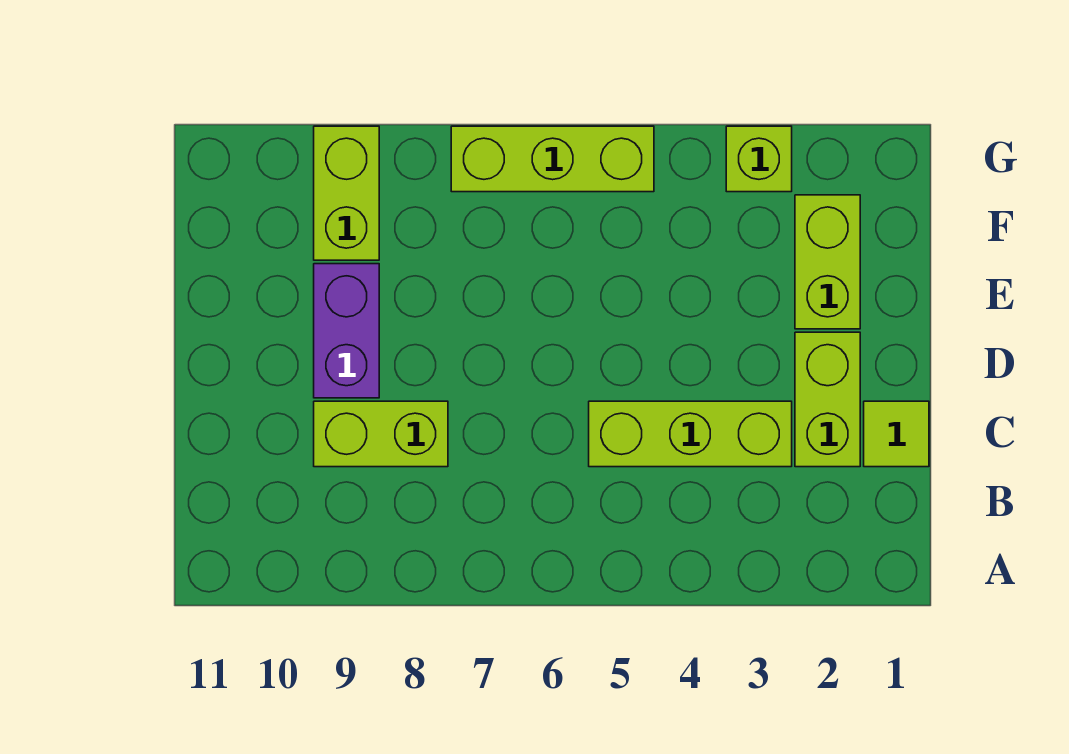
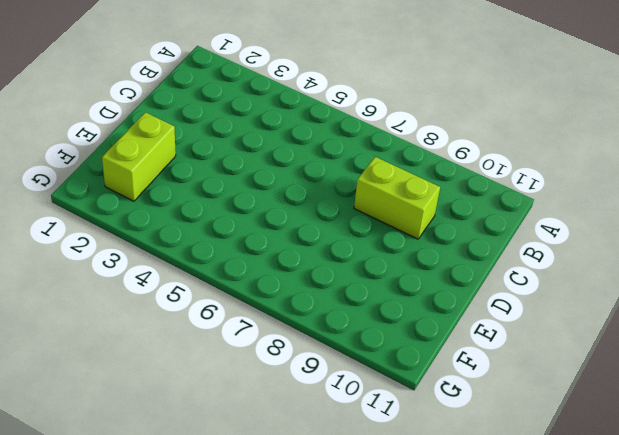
none -> lime tile C1 level 1
none -> lime brick C2:D2 level 1

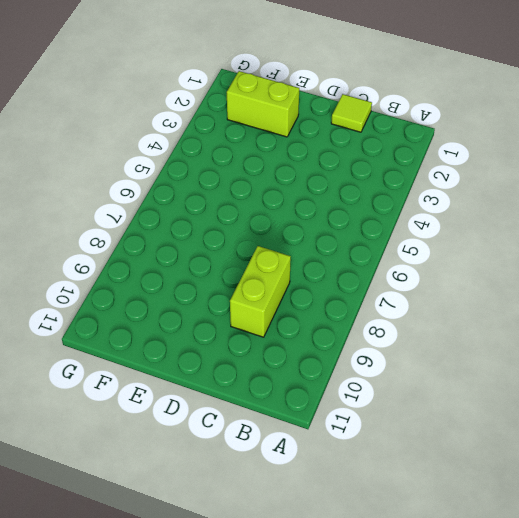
none -> lime brick C2:D2 level 1
none -> lime brick C3:C5 level 1

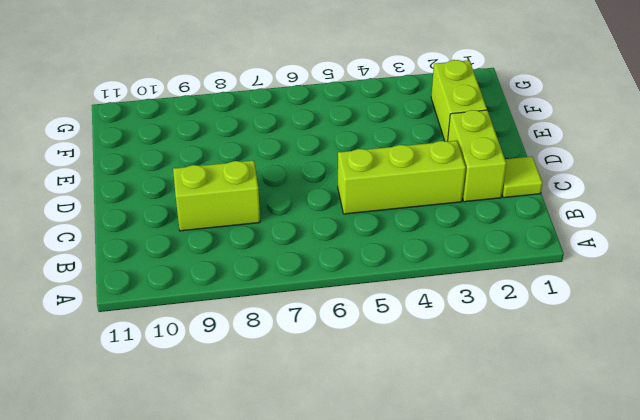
none -> purple brick D9:E9 level 1
none -> lime brick F9:G9 level 1

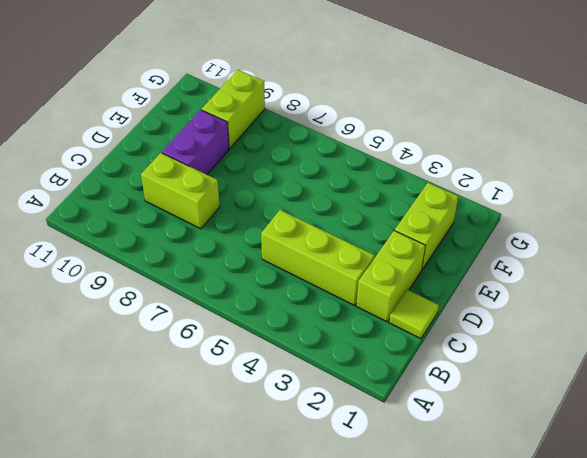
none -> lime brick G3 level 1
none -> lime brick G5:G7 level 1

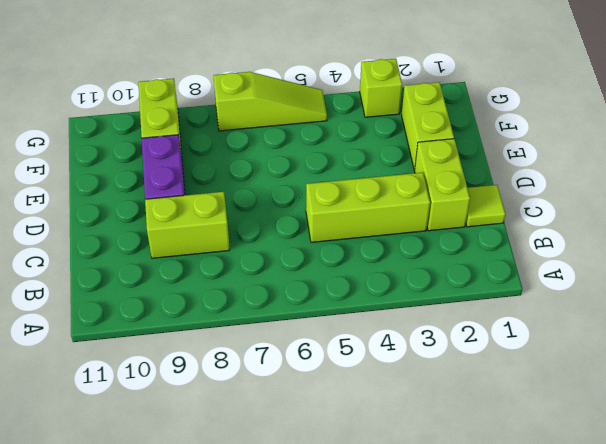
lime slope G5:G7 level 1 top 7 -> lime brick G5:G7 level 1

